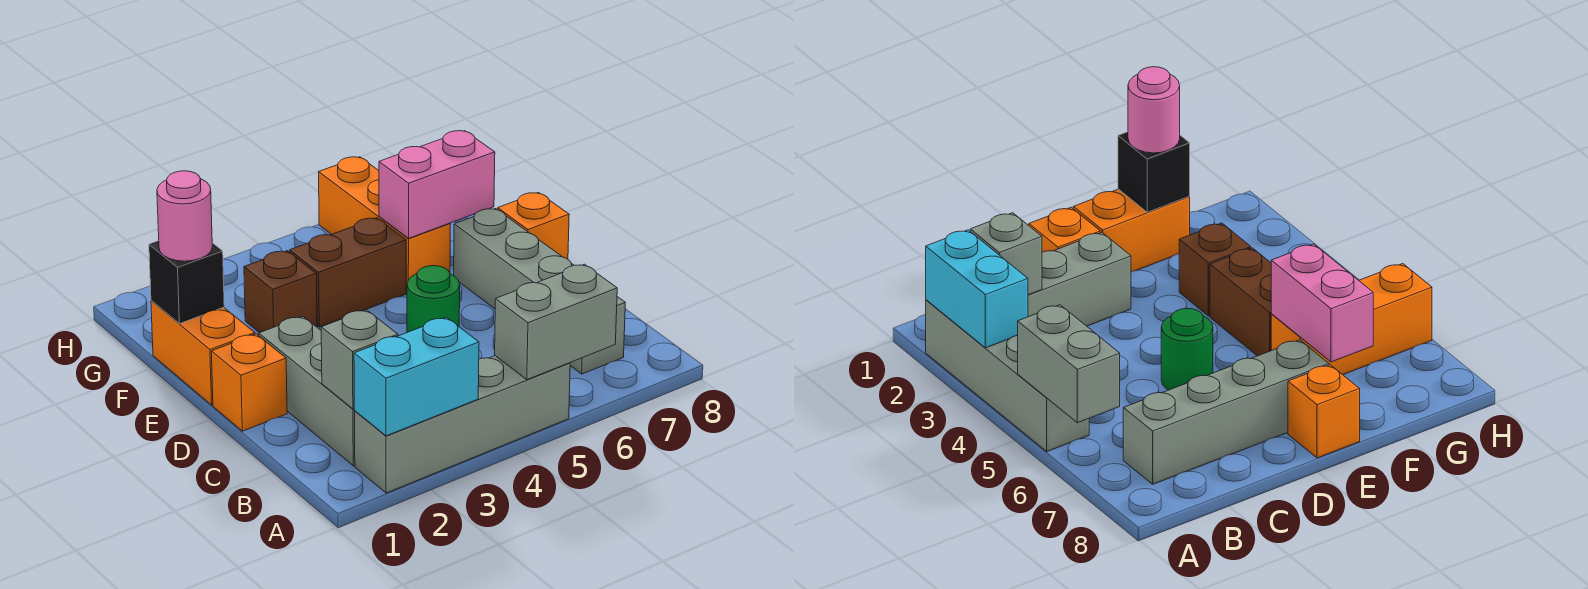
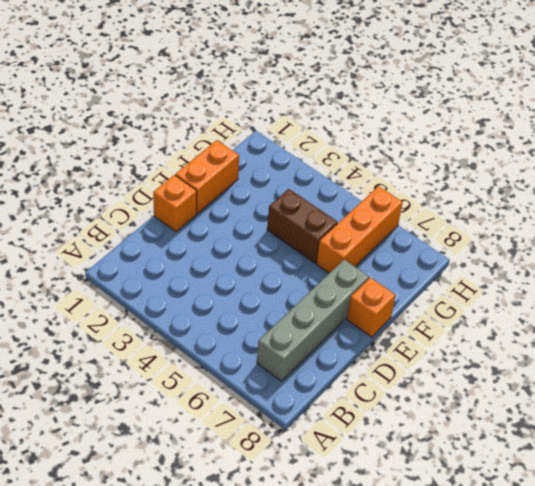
none -> grey brick A2:A5 level 1
none -> grey brick B2:D2 level 1
none -> green round brick D5 level 1

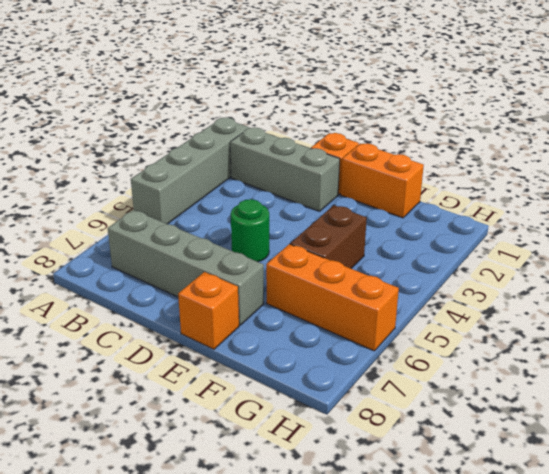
none -> brown brick F3 level 1
none -> cyan brick A2:A3 level 2
none -> grey brick A5:A6 level 2

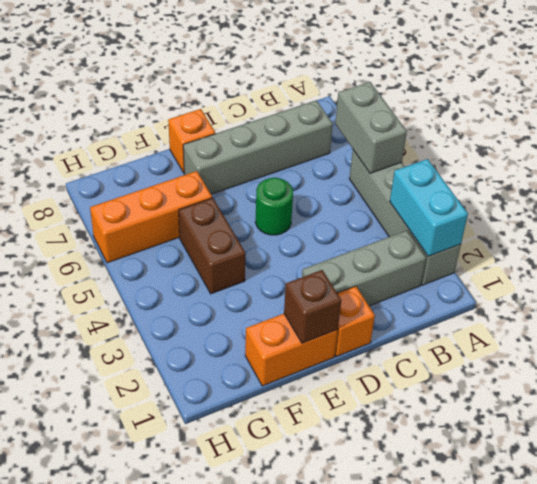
brown brick E1 level 2 -> brown brick F3 level 1
none -> grey brick B2 level 2
none -> black brick F1 level 2
none -> pink brick F6:F7 level 2

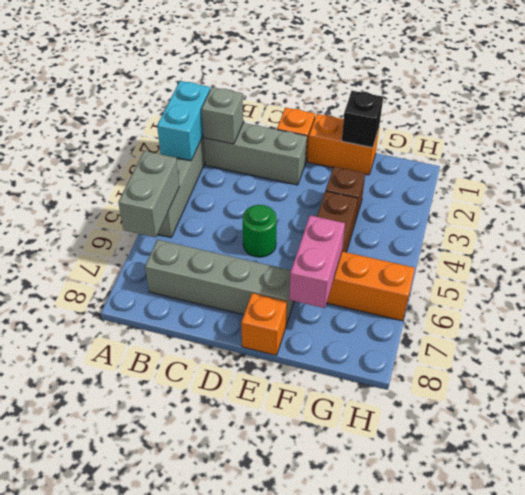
none -> pink round brick F1 level 3

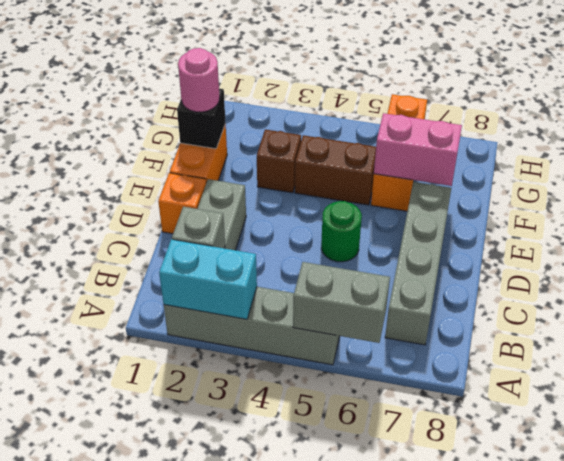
none -> orange brick E8 level 1

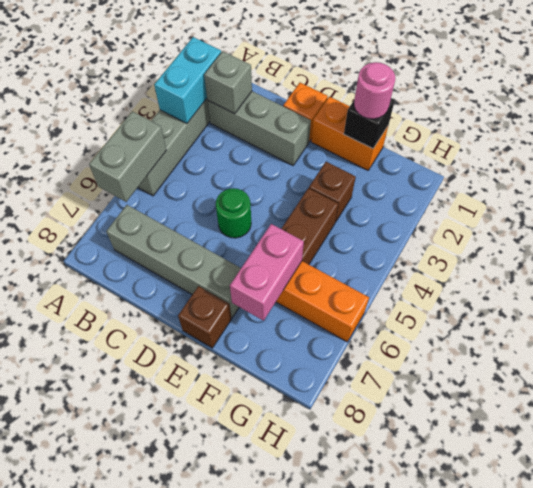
brown brick E8 level 1 -> orange brick E8 level 1

